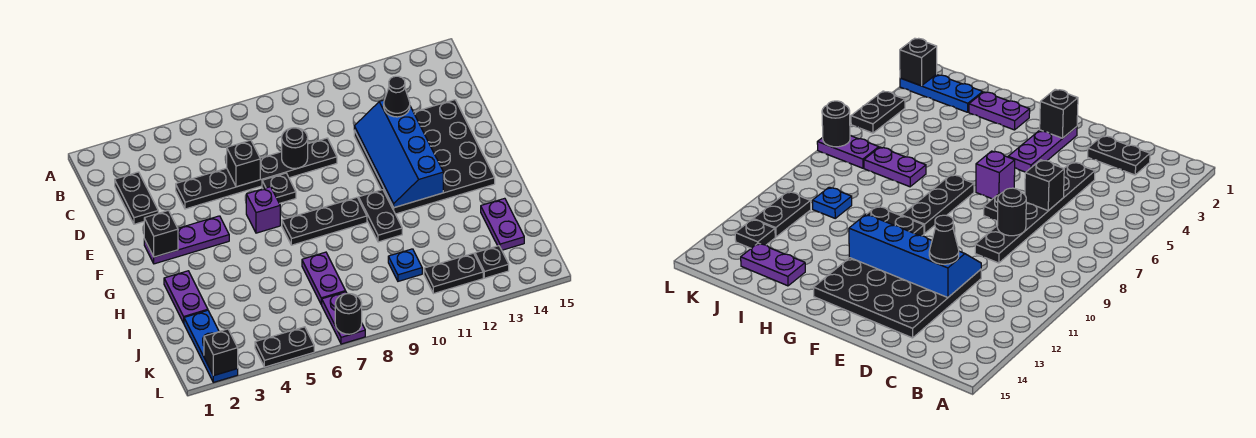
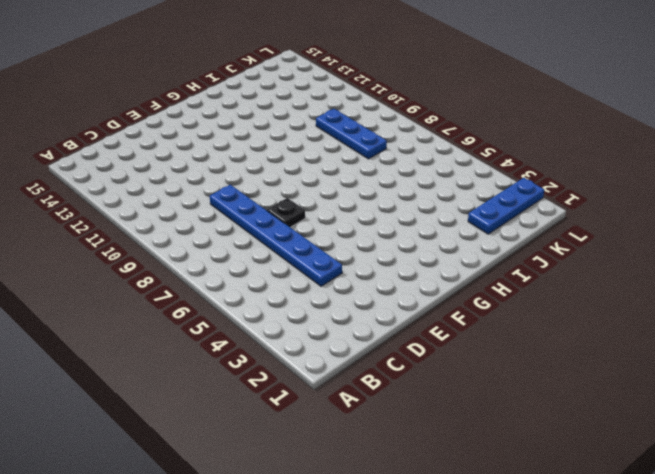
blue plate D4:D9 level 1 -> black plate D4:D9 level 1
blue plate J8:J10 level 1 -> blue plate J10 level 1
none -> black plate C2:D2 level 1
none -> black plate D11:G14 level 1
none -> purple plate F2:F4 level 1

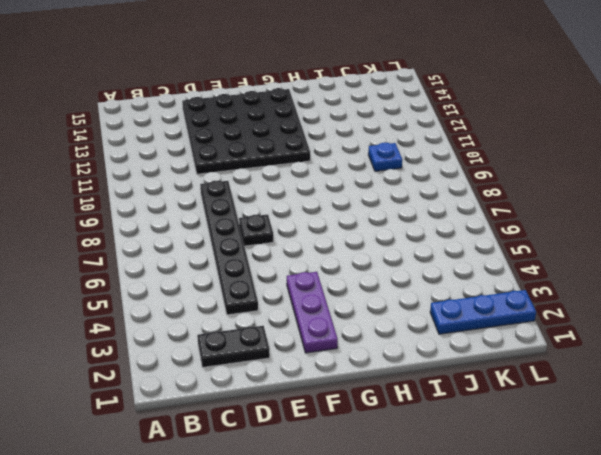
none -> purple brick F6 level 1
none -> black plate G7:G9 level 1
none -> black plate G10:H10 level 1

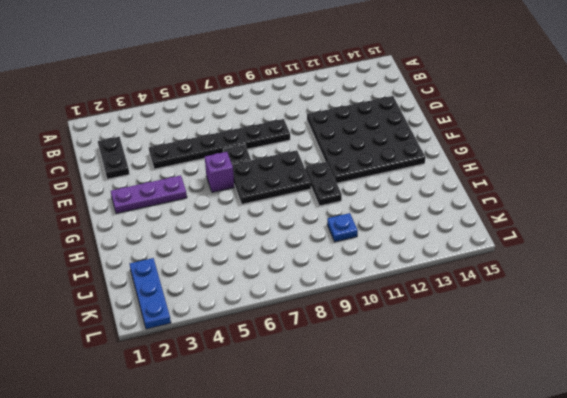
black plate F7:G9 level 1 -> black plate G7:G9 level 1
none -> purple plate H2:I2 level 1
none -> purple plate I7:J7 level 1
none -> purple plate I14:J14 level 1

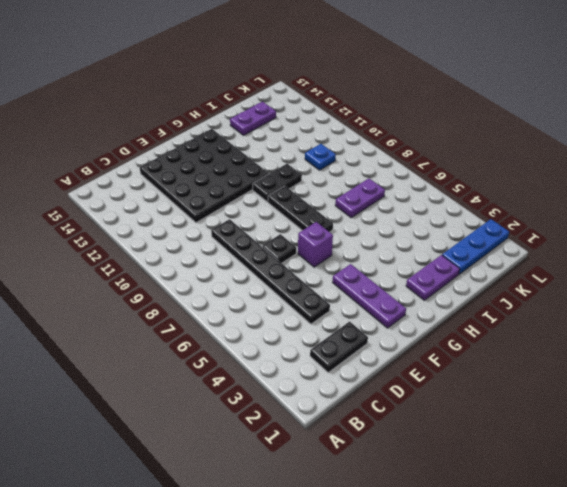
none -> purple plate K7:L7 level 1
none -> black plate K11:K12 level 1
none -> black plate K13 level 1

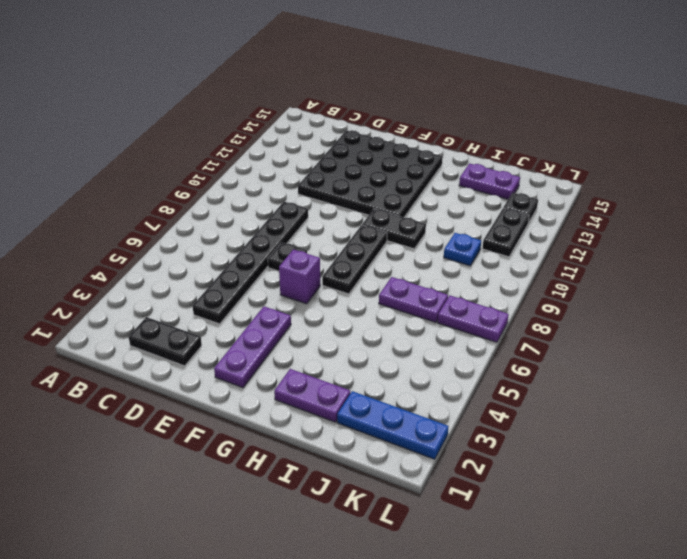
none -> black plate L4:L5 level 1
none -> black brick D6 level 2
none -> black round brick D8 level 2

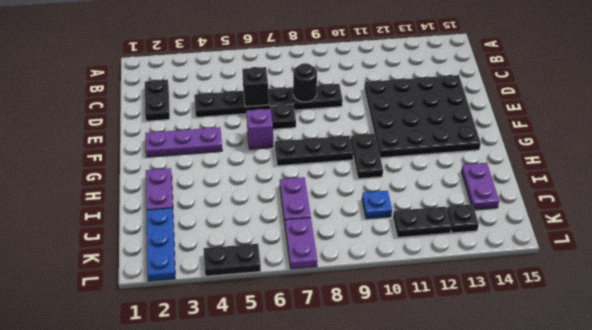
none -> blue slope D11:G12 level 2 top 12
none -> black brick F2 level 2
none -> black brick L2 level 2

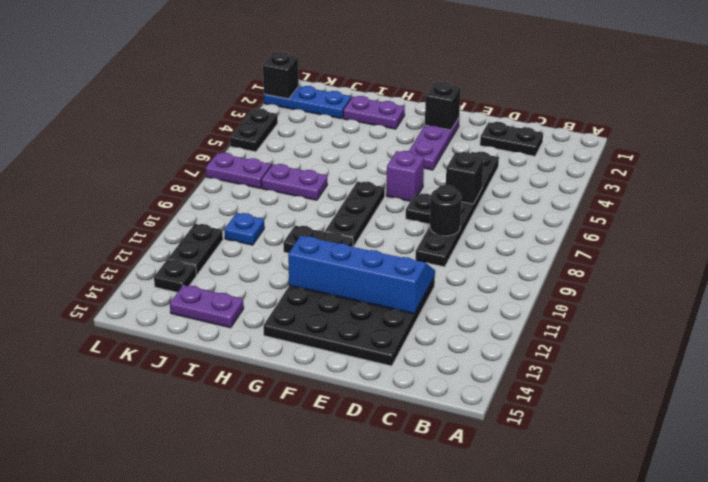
none -> black round brick L7 level 2
none -> black cone D12 level 3

